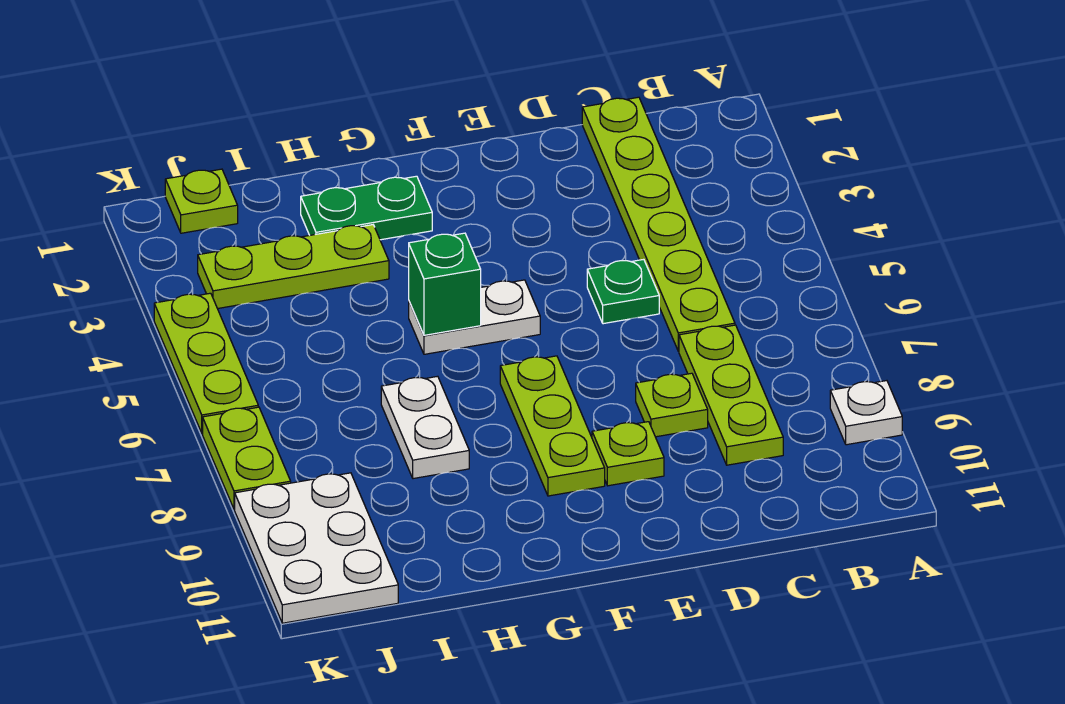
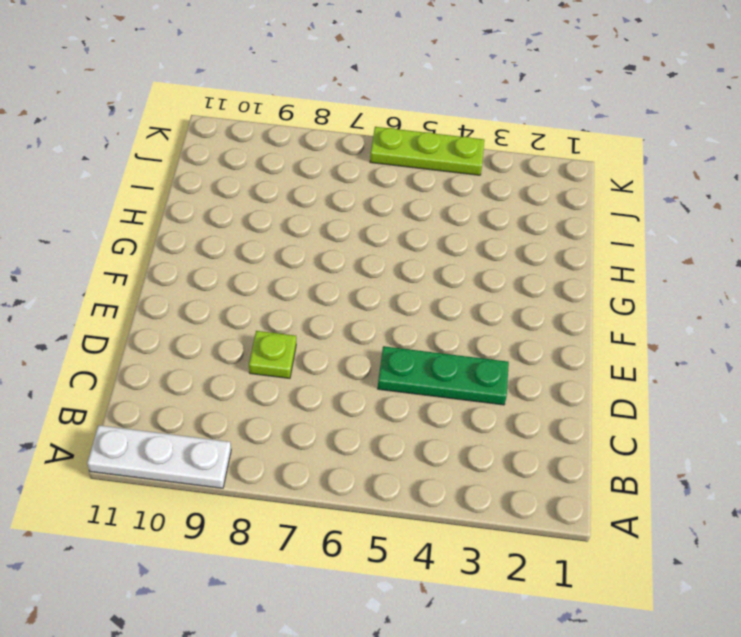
white plate A9:A11 level 1 -> white plate A9 level 1
green plate D3:D5 level 1 -> green plate D5 level 1
none -> lime plate C1:C6 level 1
none -> lime plate C7:C9 level 1
none -> lime plate E9 level 1

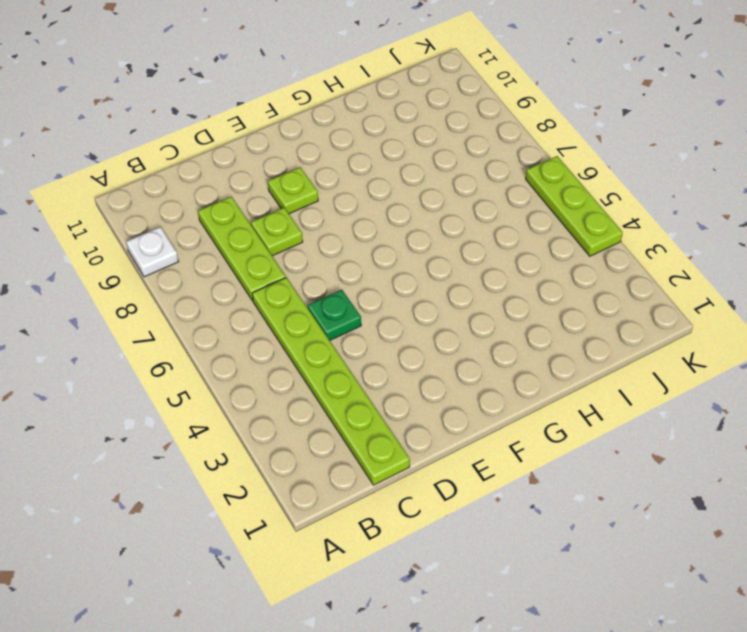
none -> white plate F5:G5 level 1
none -> lime plate F7:F9 level 1
none -> green plate G2:H2 level 1

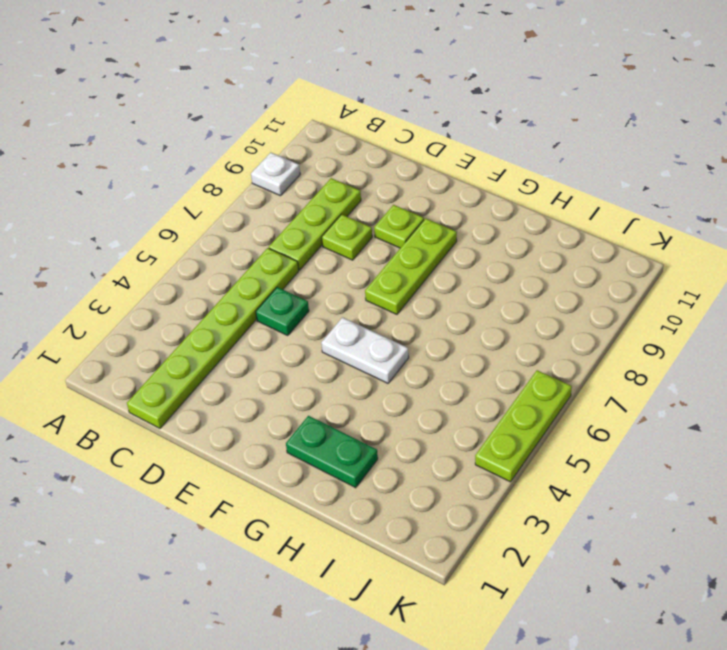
none -> lime plate H3:J3 level 1
none -> white plate H7:H8 level 1
none -> lime plate J1 level 1

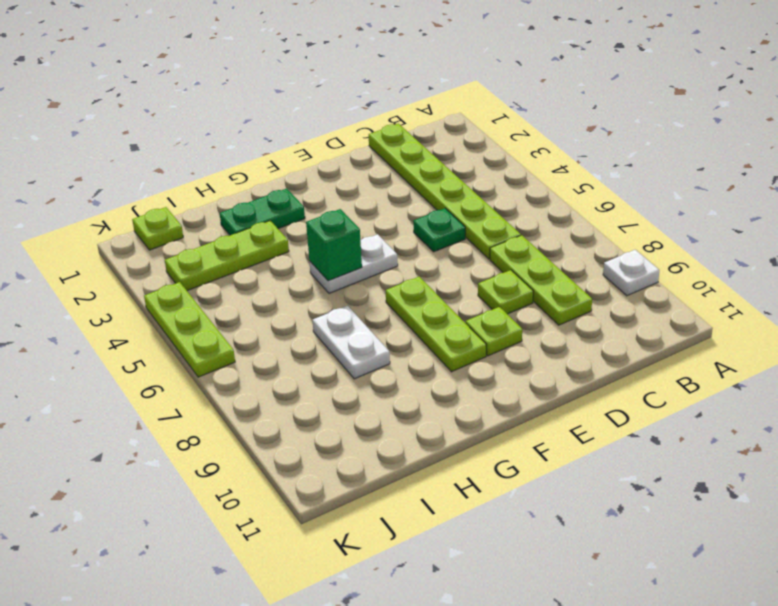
none -> white plate J9:K11 level 1
none -> lime plate K7:K8 level 1

